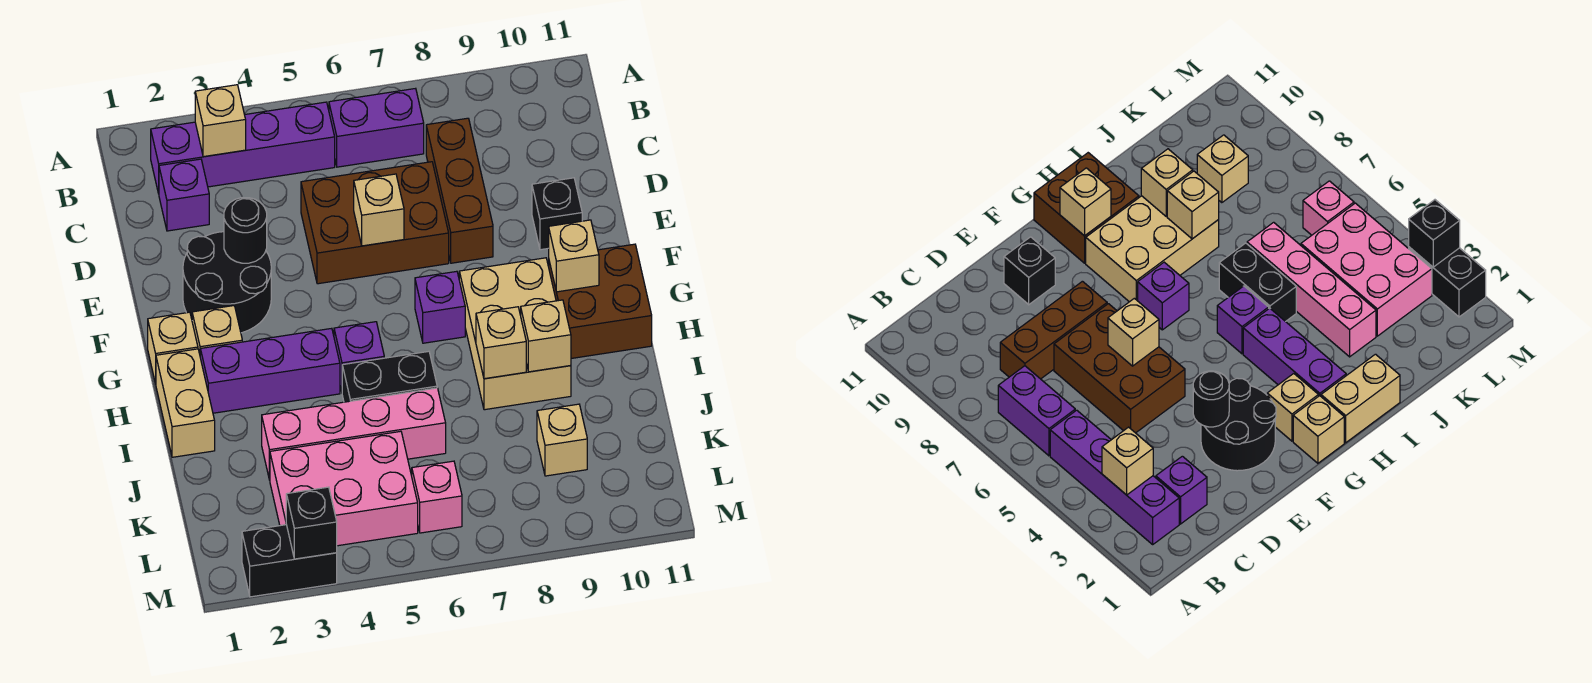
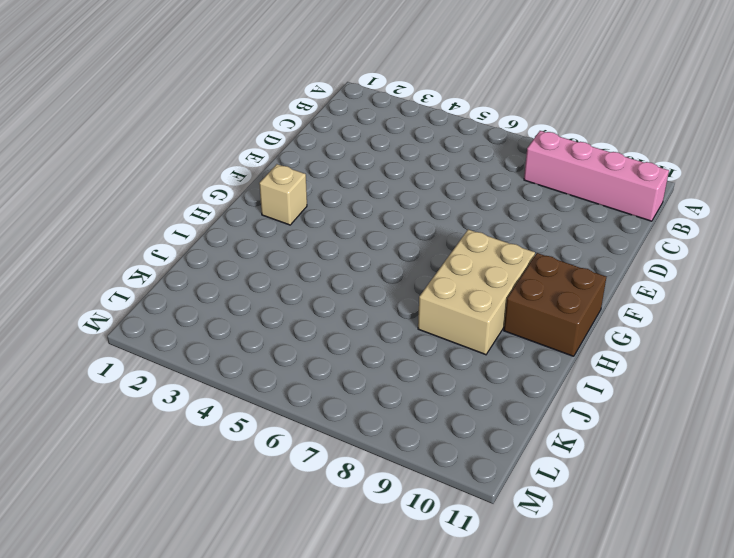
pink brick B8:B11 level 1 -> pink brick J3:J6 level 1
none -> purple brick B2:B5 level 1
none -> purple brick B6:B7 level 1
none -> purple brick C2 level 1

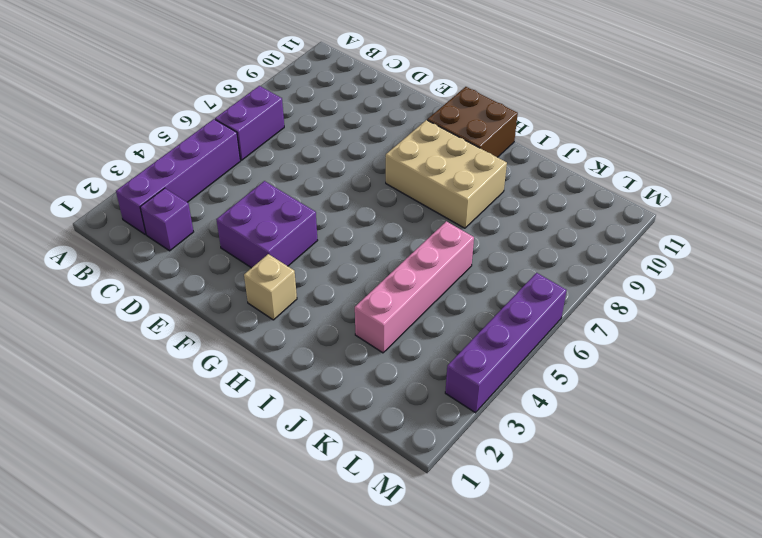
purple brick E3:F4 level 1 -> black round brick E2:F3 level 1
purple brick M3:M6 level 1 -> black brick M2:M3 level 1
none -> brown brick C8:E8 level 1
none -> brown brick D5:E7 level 1
none -> black brick E10 level 1

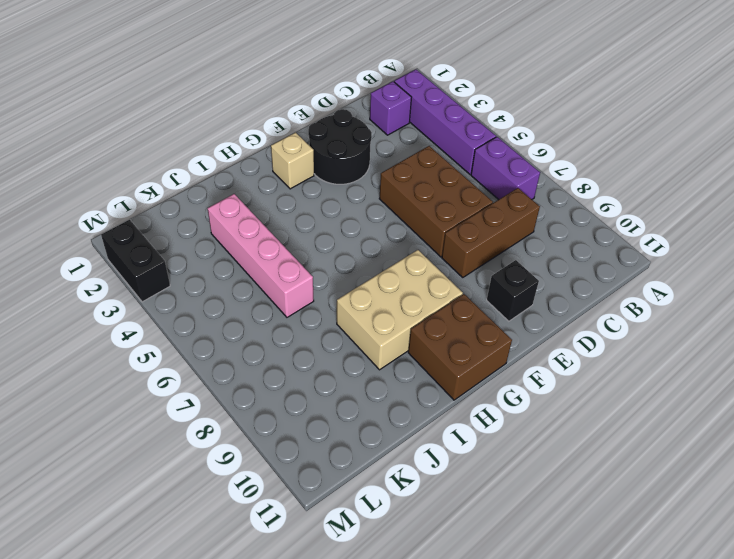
none -> tan brick G1 level 1
none -> purple brick G7 level 1
none -> tan brick H1:I1 level 1

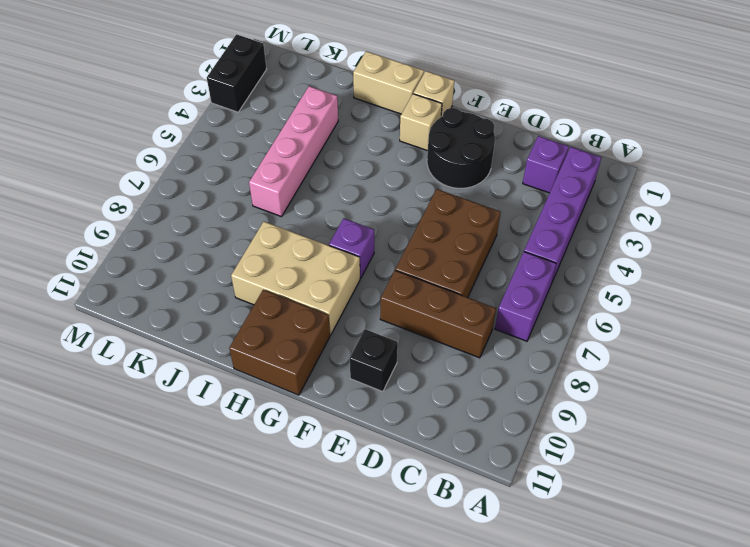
none -> purple brick H2:H4 level 1
none -> purple brick H5 level 1
none -> black brick I5:I6 level 1

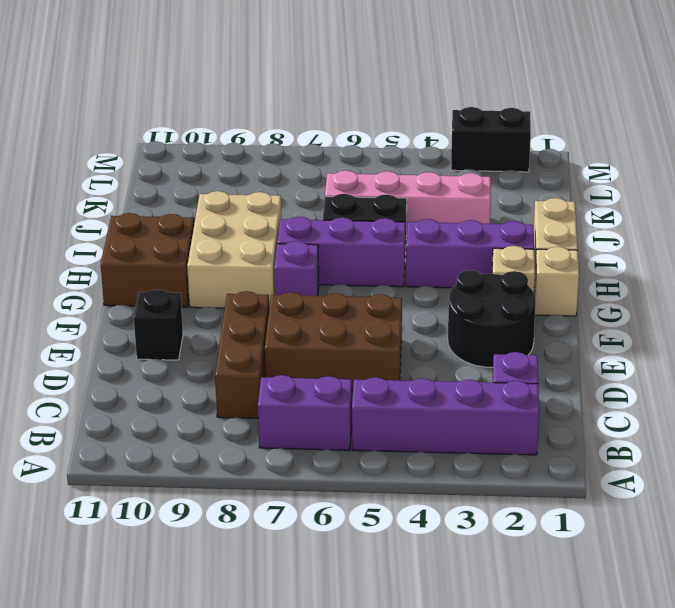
purple brick H5:H7 level 1 -> purple brick H5 level 1
none -> pink brick K3:L5 level 1
none -> tan brick K9 level 1
none -> pink brick L6 level 1

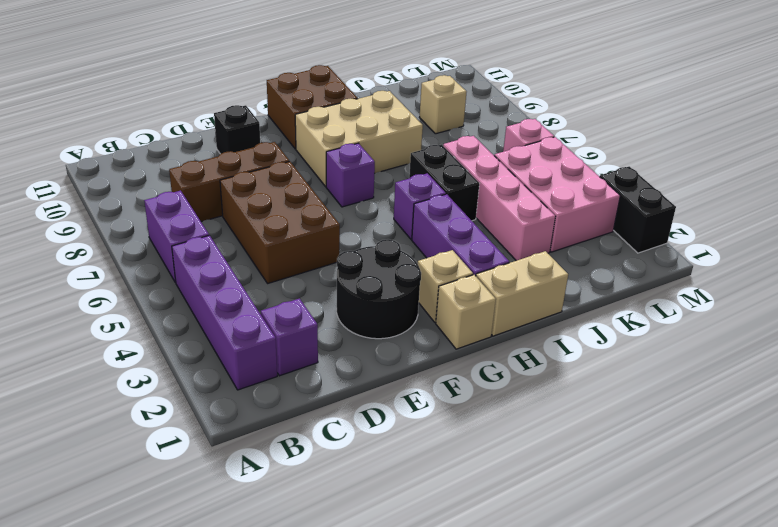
none -> tan brick B3 level 2
none -> black round brick E3 level 2
none -> tan brick E6 level 2

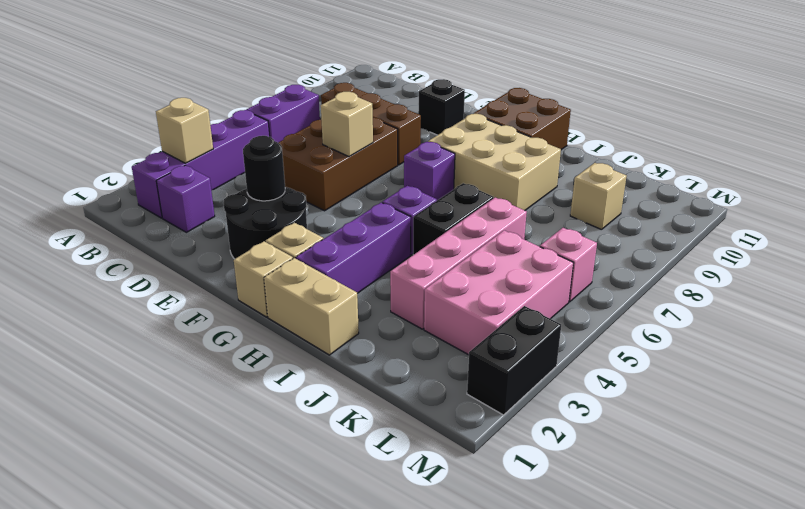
none -> tan brick G10 level 2
none -> tan brick I8 level 2
none -> tan brick I9 level 2

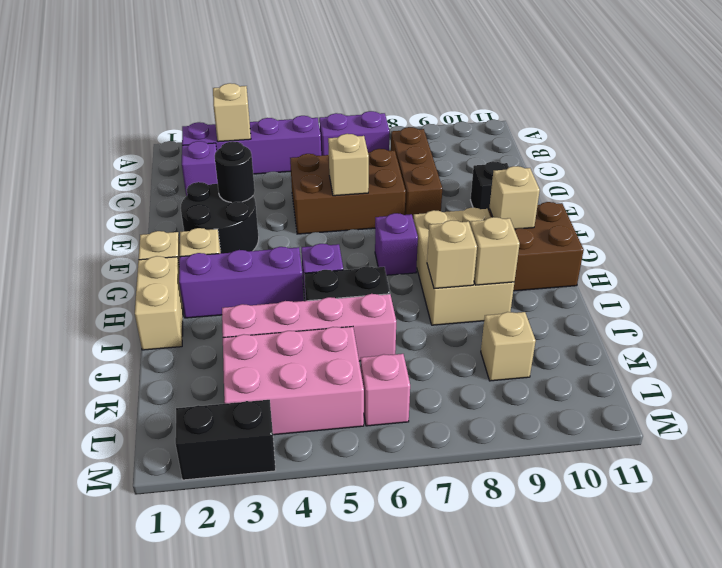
none -> black brick M3 level 2

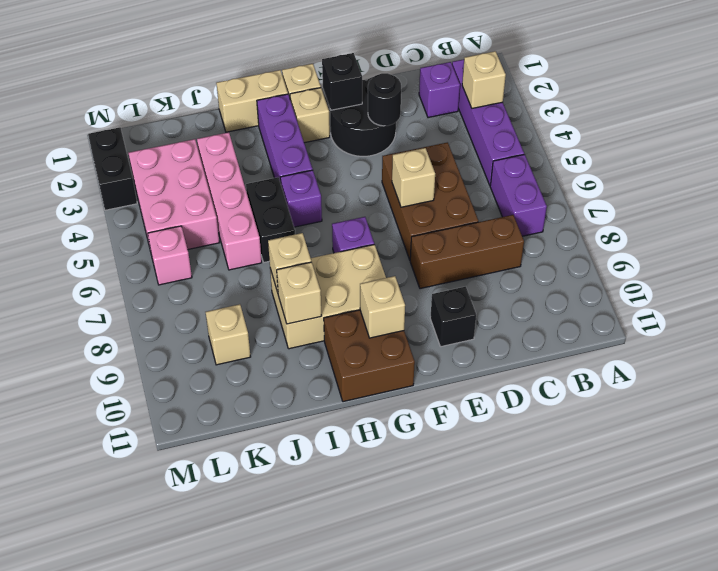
black brick F2 level 2 -> black brick M3 level 2

